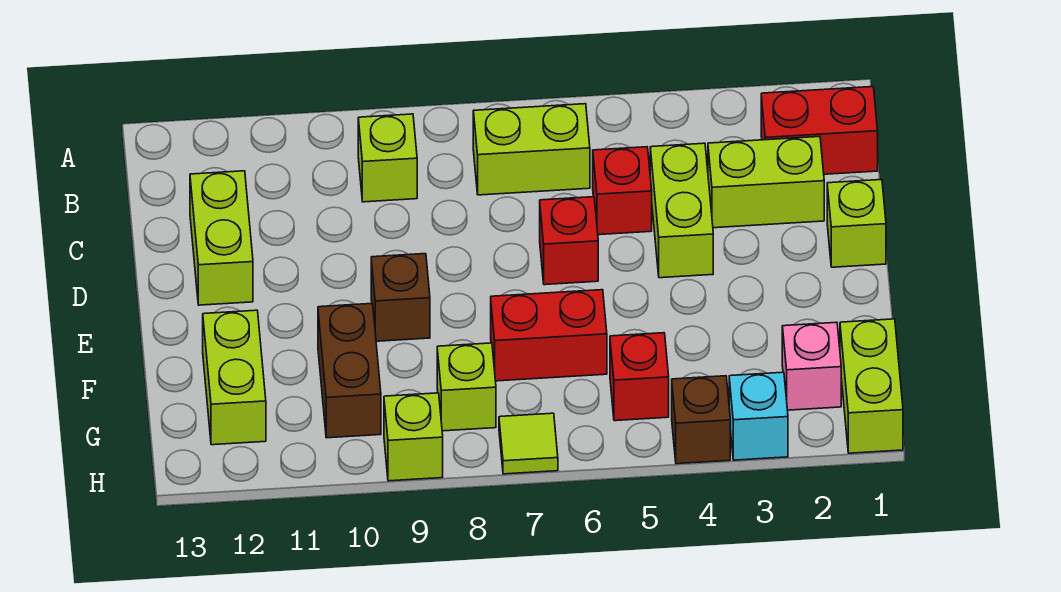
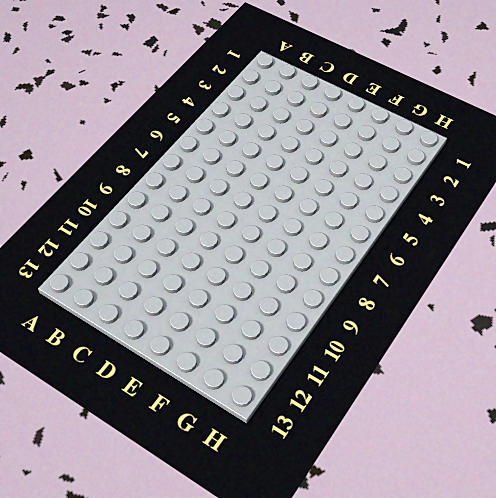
none -> red brick B1:B2 level 1
none -> lime brick B6:B7 level 1
none -> lime brick B9 level 1

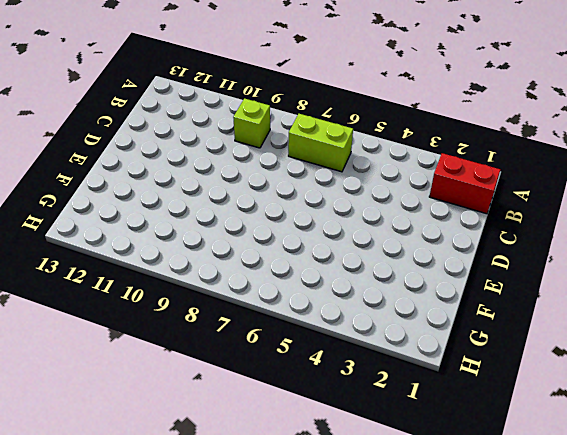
none -> lime brick C2:C3 level 1
none -> lime brick C4:D4 level 1
none -> red brick C5 level 1

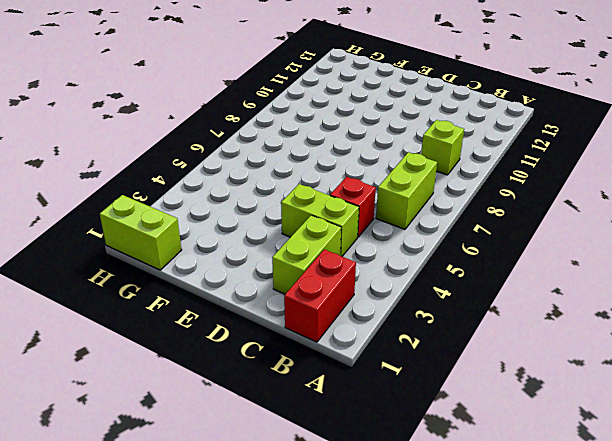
none -> lime brick C12:D12 level 1
none -> lime brick D1 level 1
none -> red brick D6 level 1

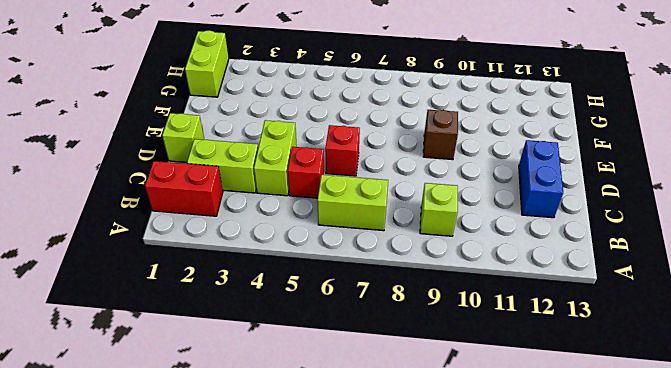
blue brick C12:D12 level 1 -> lime brick C12:D12 level 1
none -> red brick F6:F7 level 1
none -> brown brick F10:G10 level 1
none -> lime brick F12:G12 level 1

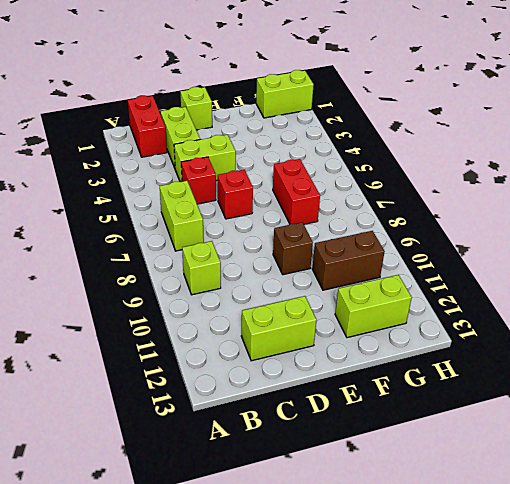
none -> pink brick G2 level 1
none -> red brick G5 level 1
none -> lime brick G8 level 1

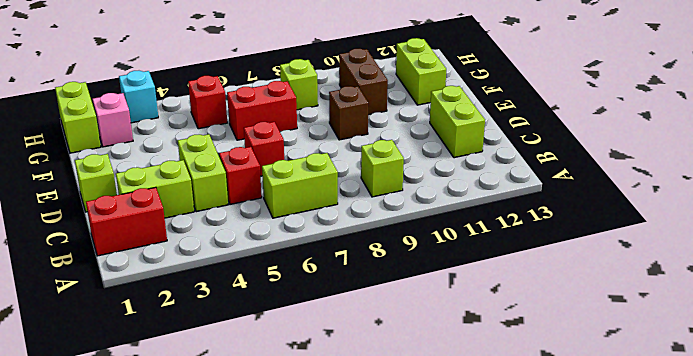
none -> brown brick H4 level 1
none -> lime tile H7 level 1
none -> lime brick H9 level 1

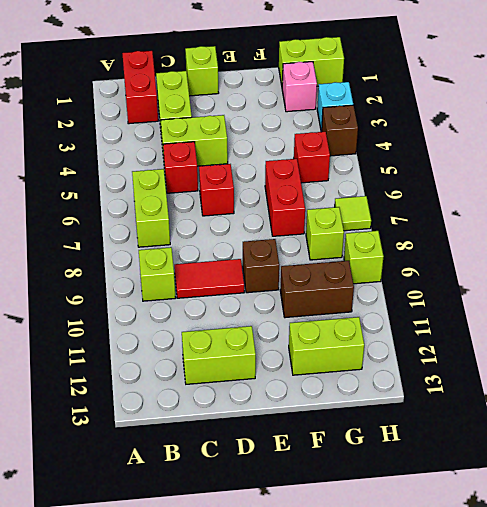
red tile C9:D9 level 1 -> none

